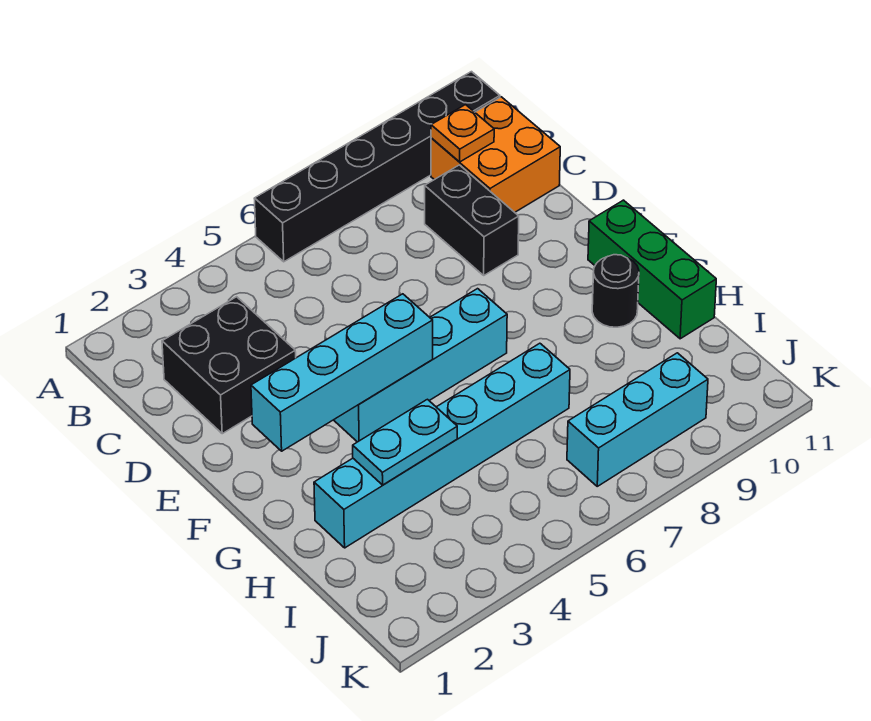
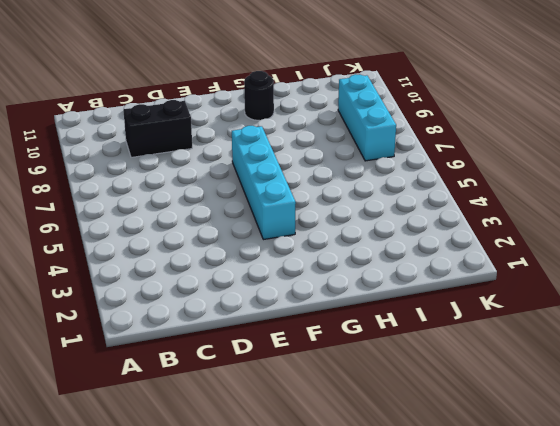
none -> black brick A6:A11 level 1
none -> orange brick B10:C11 level 1
none -> black brick C2:D3 level 1

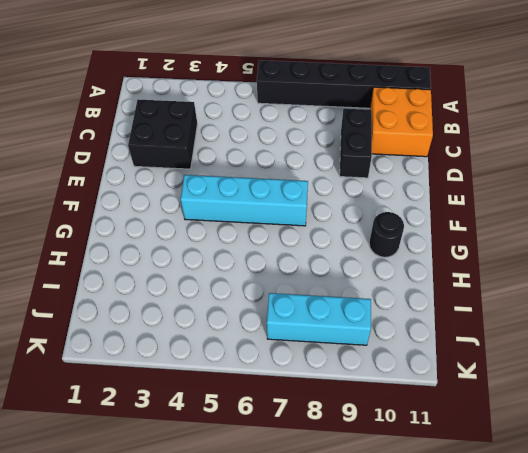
none -> green brick F11:H11 level 1
none -> cyan brick H2:H7 level 1
none -> orange plate B10 level 2

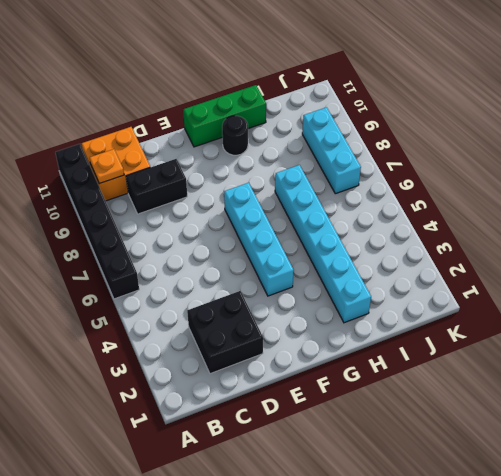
none -> cyan brick F2:F5 level 2
none -> cyan plate H3:H4 level 2

